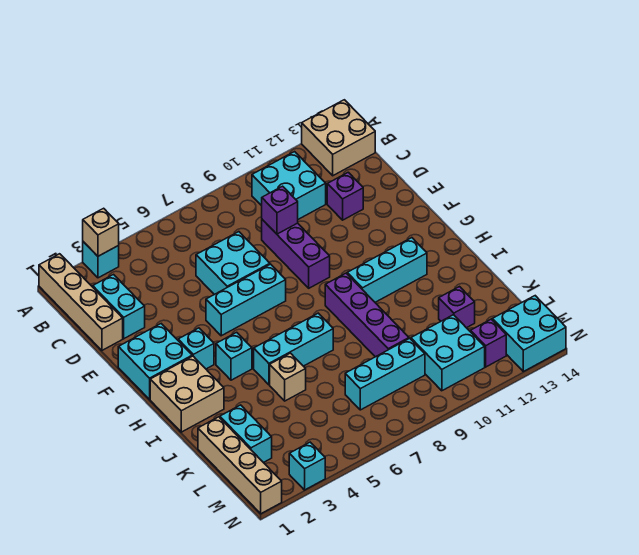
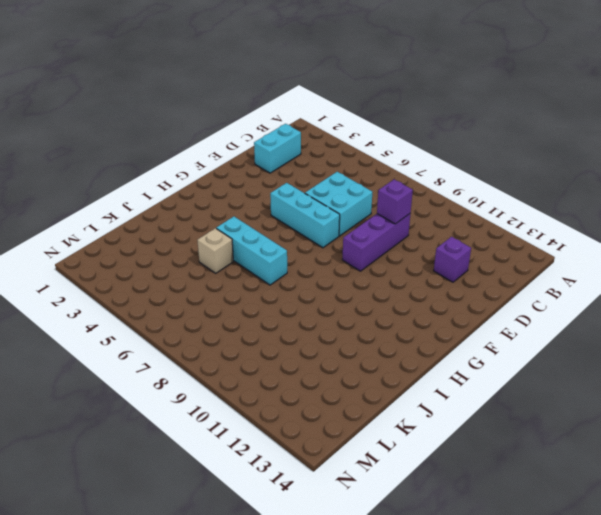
none -> tan brick A1:D1 level 1
none -> cyan brick A3 level 1
none -> tan brick A13:B14 level 1

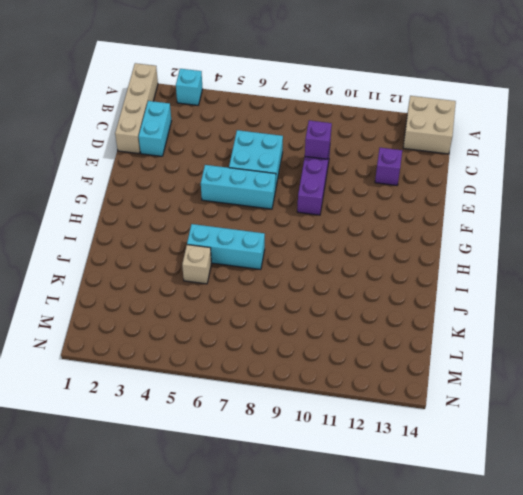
none -> cyan brick B10:C11 level 1
none -> cyan brick F1:G2 level 1
none -> cyan brick G3 level 1

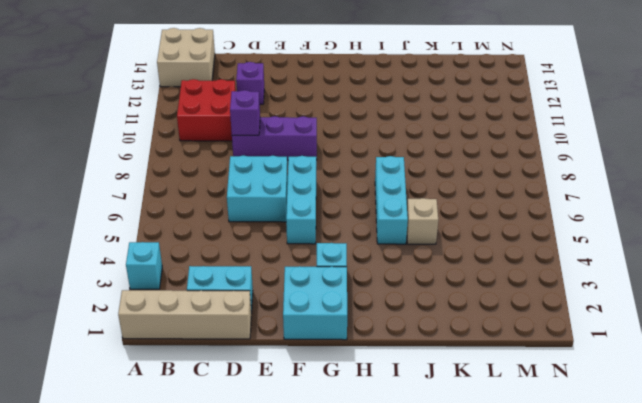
red brick B10:C11 level 1 -> cyan brick B10:C11 level 1
none -> tan brick H1:I2 level 1
none -> cyan brick H4 level 1
none -> purple brick H9:K9 level 1

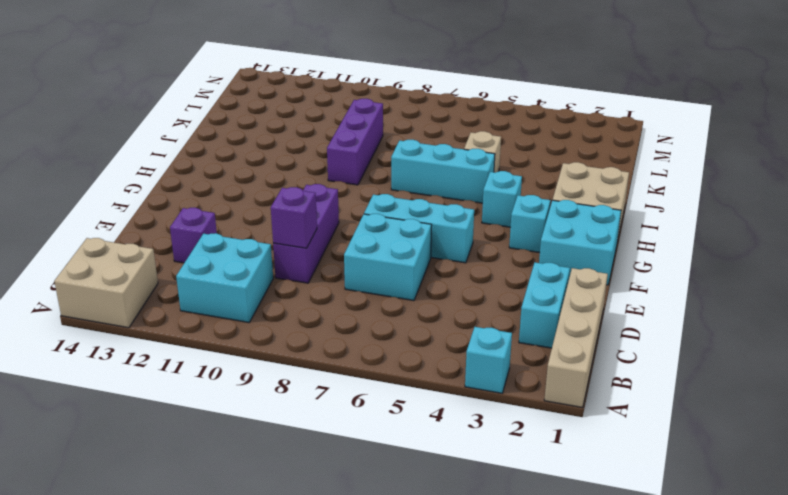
purple brick I9:K9 level 1 -> purple brick H9:K9 level 1
none -> cyan brick H10:H12 level 1
none -> tan brick K1:N1 level 1
none -> cyan brick K2:L2 level 1

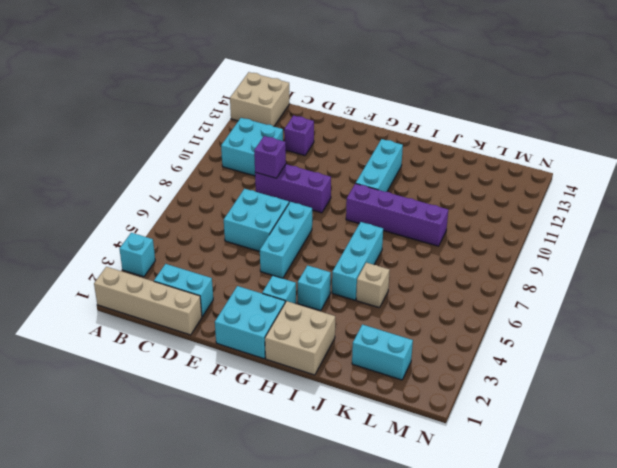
none -> tan brick K1:N1 level 1
none -> purple brick K12 level 1
none -> cyan brick L7:L9 level 1

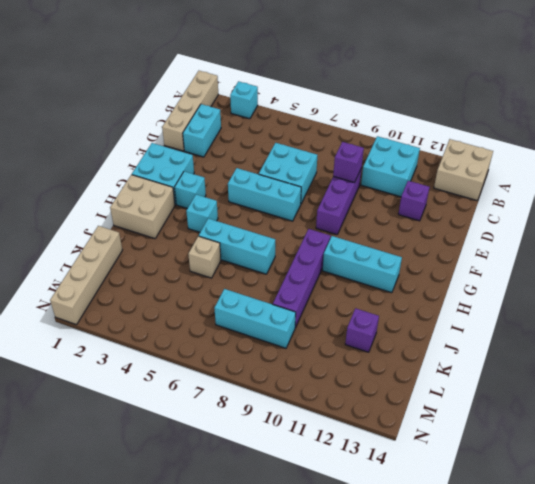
none -> cyan brick K2:L2 level 1
none -> cyan brick L10:M11 level 1
none -> purple brick M12 level 1

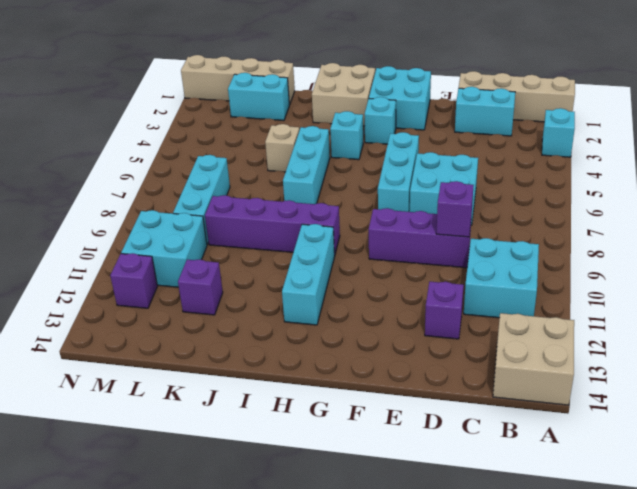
none -> cyan brick M13:N14 level 1
none -> cyan brick N3 level 1
none -> tan brick A3 level 2

